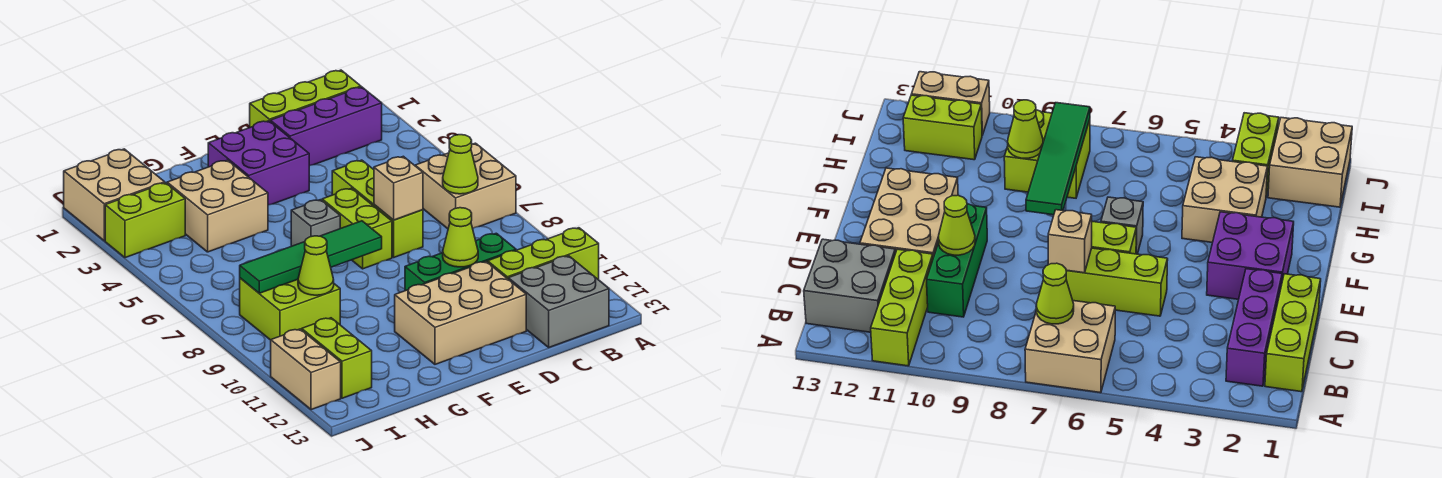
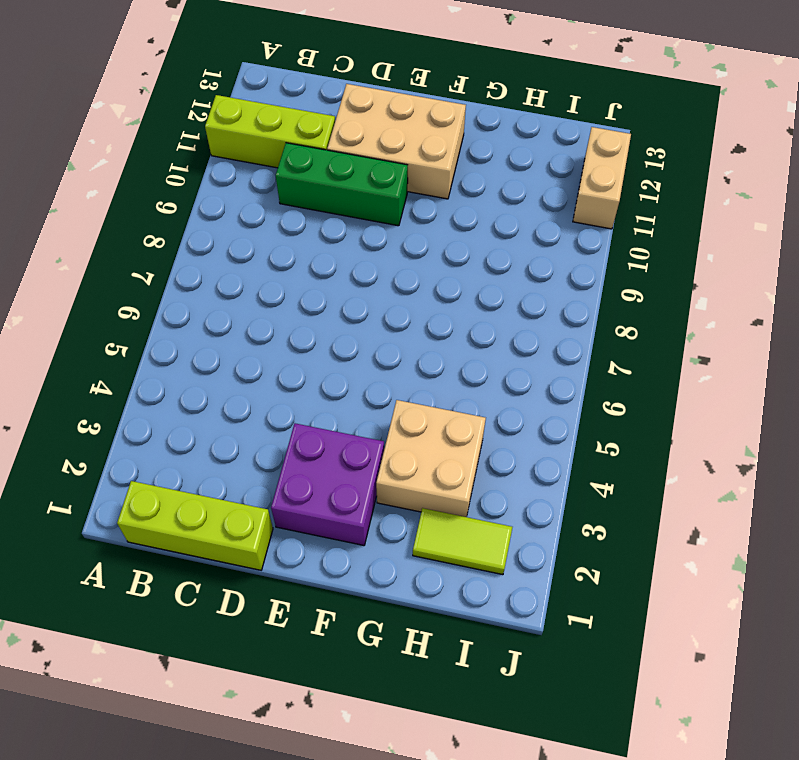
lime tile H2:I2 level 1 -> tan brick I1:J2 level 1
none -> tan brick A6:B7 level 1
none -> purple brick B2:D2 level 1
none -> grey brick B12:C13 level 1

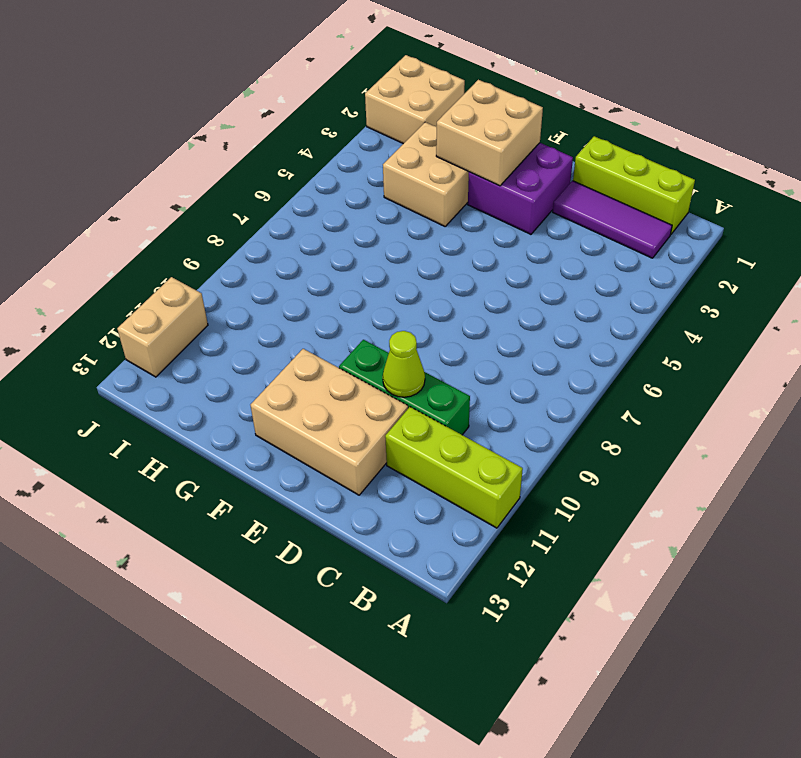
purple tile B2:D2 level 1 -> purple brick B2:D2 level 1
tan brick F2:G3 level 2 -> tan brick A6:B7 level 1
none -> grey brick B12:C13 level 1
none -> lime brick D5:D7 level 1
none -> lime brick E6:E7 level 1

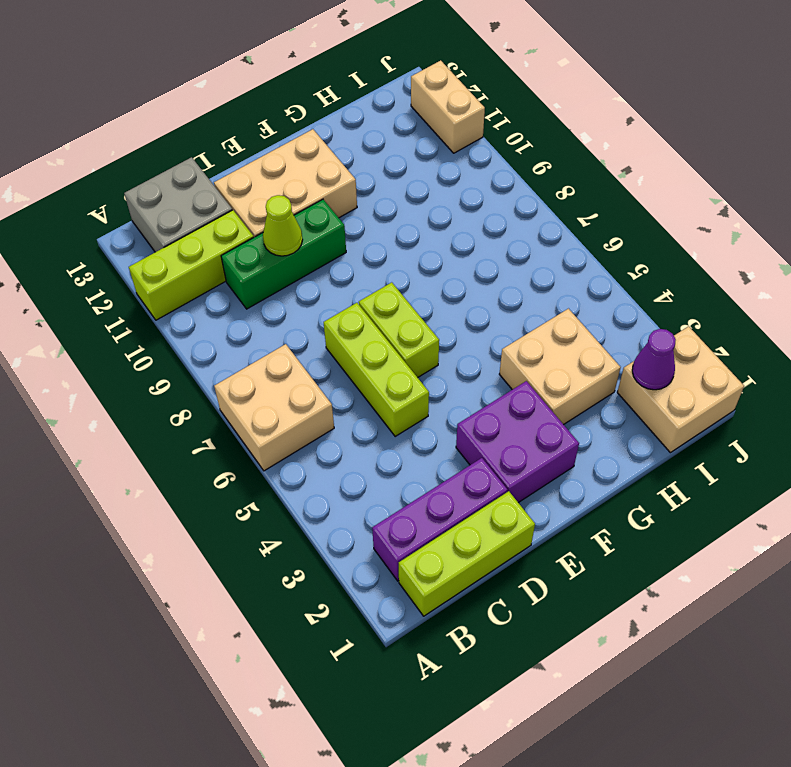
purple cone I2 level 2 -> none
none -> grey brick F6 level 1
none -> lime brick H8:I9 level 1
none -> lime brick I3:J3 level 1

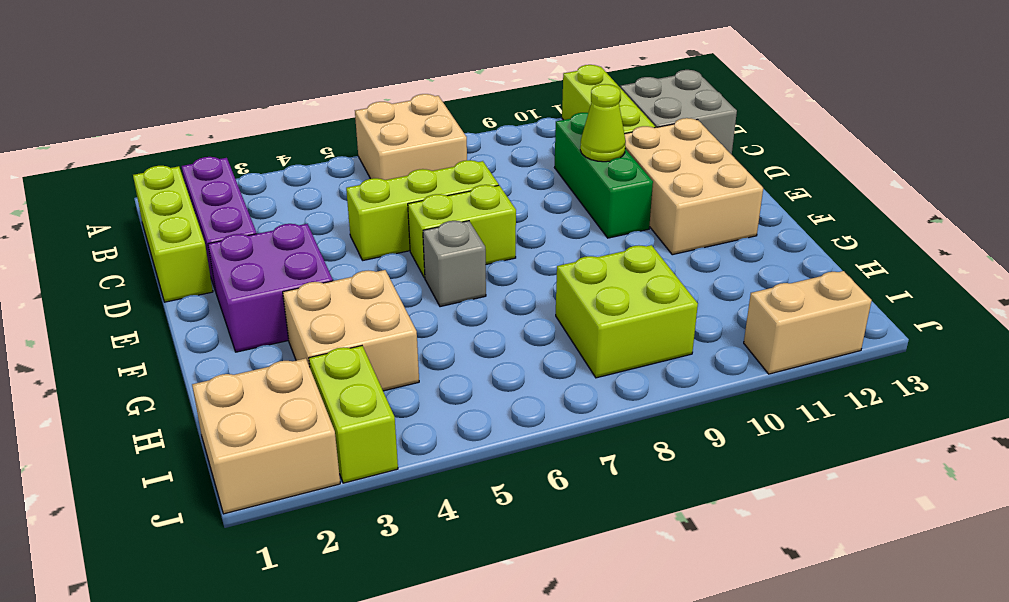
none -> lime brick I11:I12 level 1
none -> lime cone B7 level 2
none -> tan brick D7 level 2

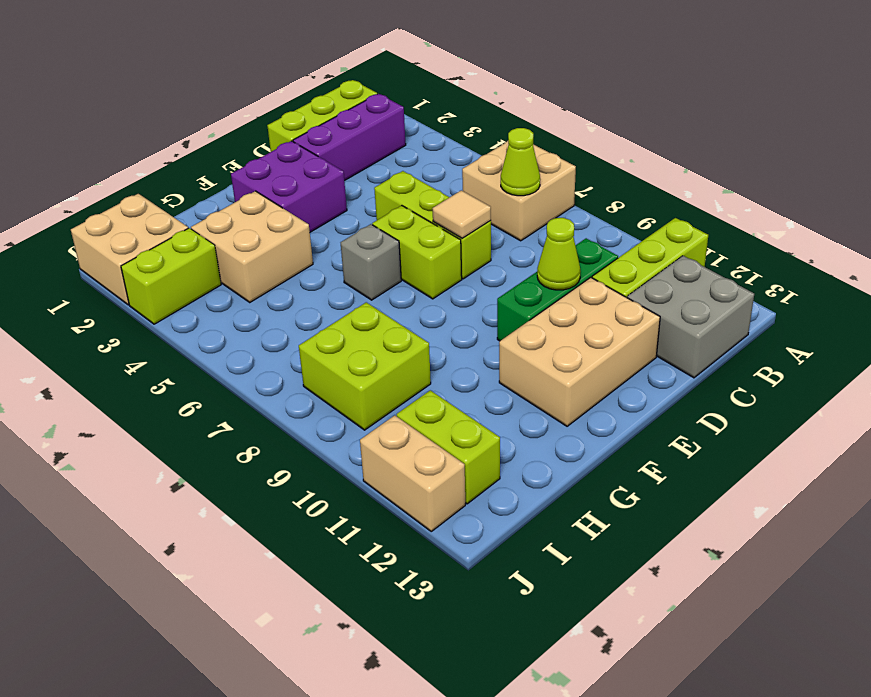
tan tile D7 level 2 -> tan brick D7 level 2
none -> green tile F8:I8 level 2
none -> lime cone H9 level 2

